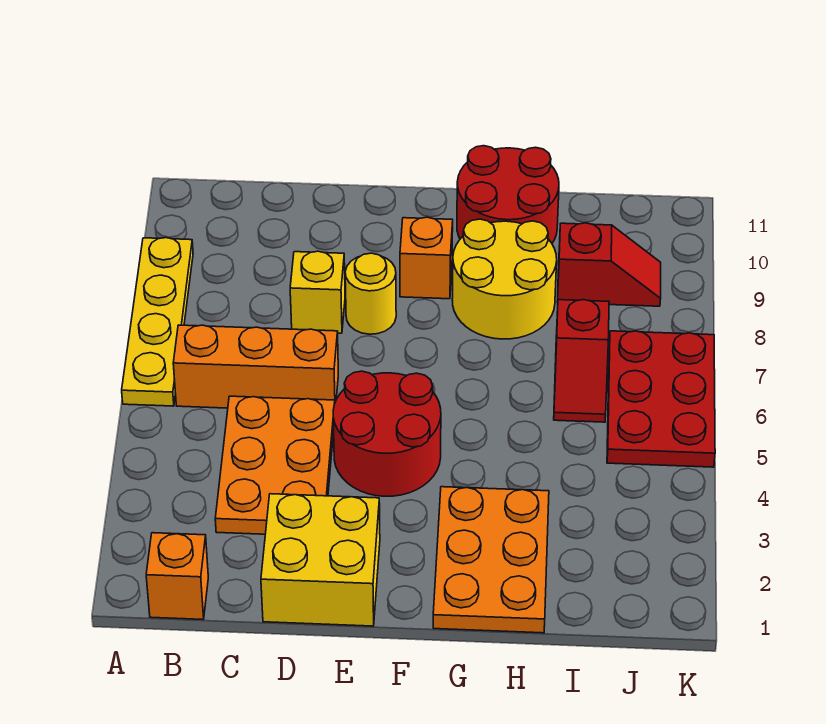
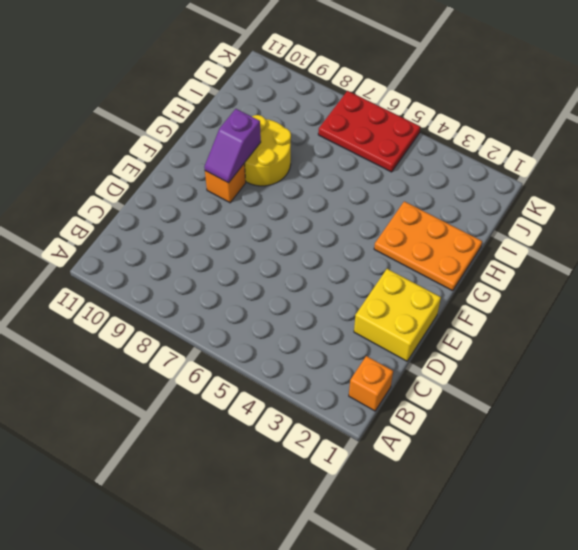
purple slope F9:G9 level 2 top G -> none
none -> yellow plate A6:A9 level 1
none -> orange brick B6:D6 level 1
none -> orange plate C3:D5 level 1

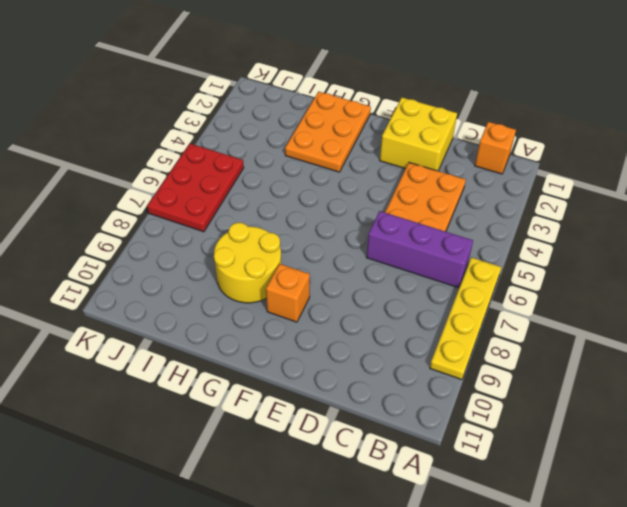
purple brick B6:D6 level 1 -> orange brick B6:D6 level 1
none -> yellow brick D8 level 1
none -> red round brick E4:F5 level 1
none -> yellow round brick E8 level 1

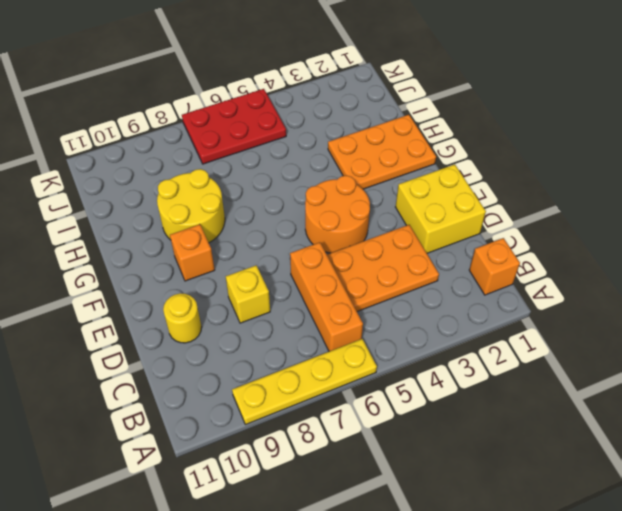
yellow round brick D10 level 1 -> yellow round brick E8 level 1
orange round brick E4:F5 level 1 -> red round brick E4:F5 level 1
none -> red round brick G10:H11 level 1
none -> red slope I6:I7 level 1 top 7
none -> red slope I9:J9 level 1 top I

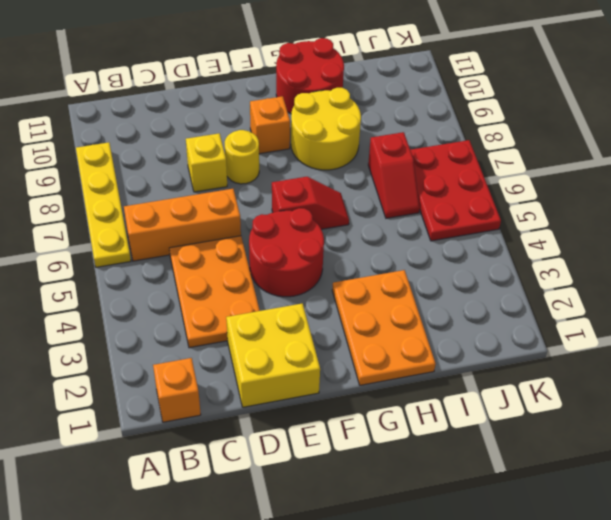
red slope F6:G6 level 1 top F -> red slope I9:J9 level 1 top I

